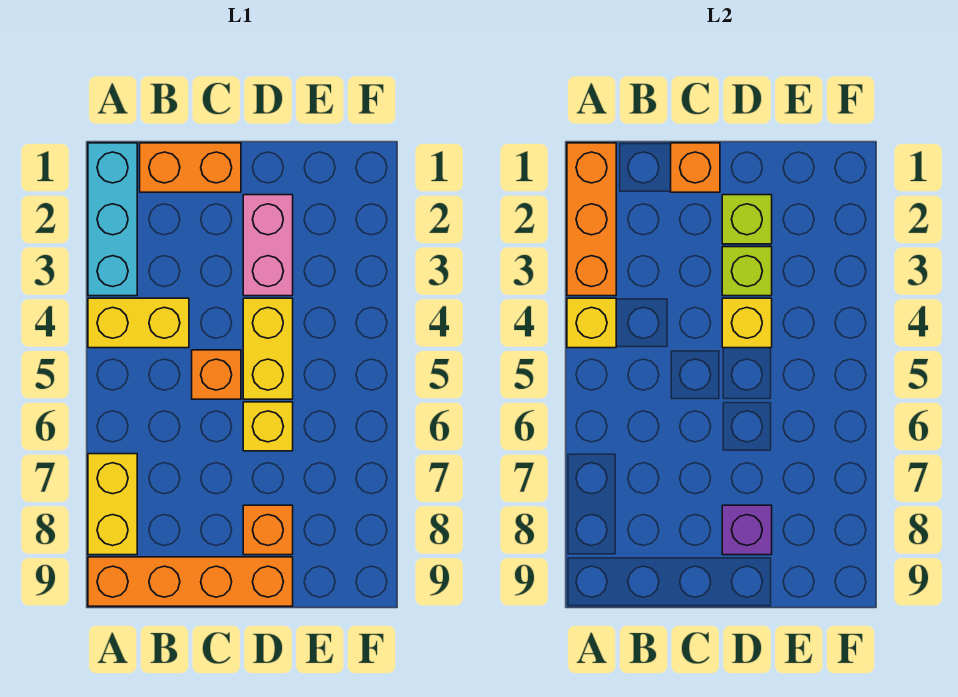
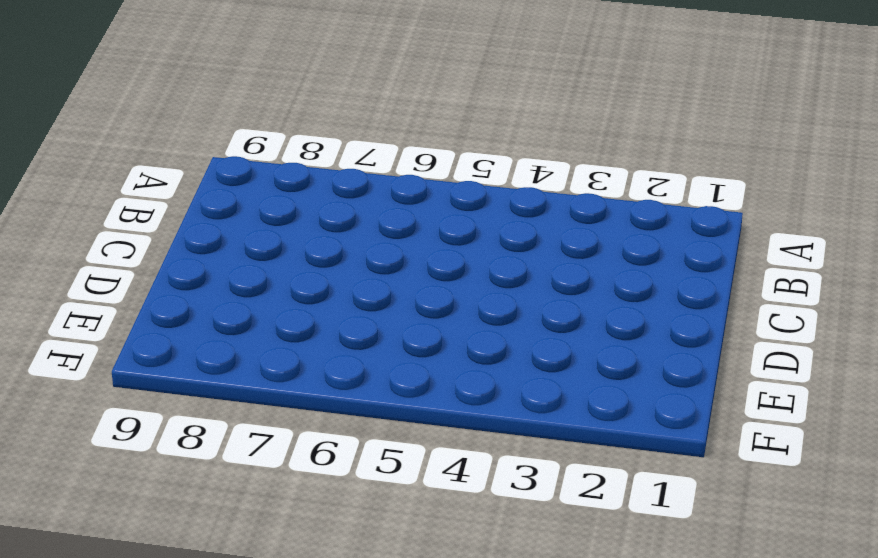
none -> cyan brick A1:A3 level 1
none -> yellow brick A4:B4 level 1
none -> yellow brick A7:A8 level 1

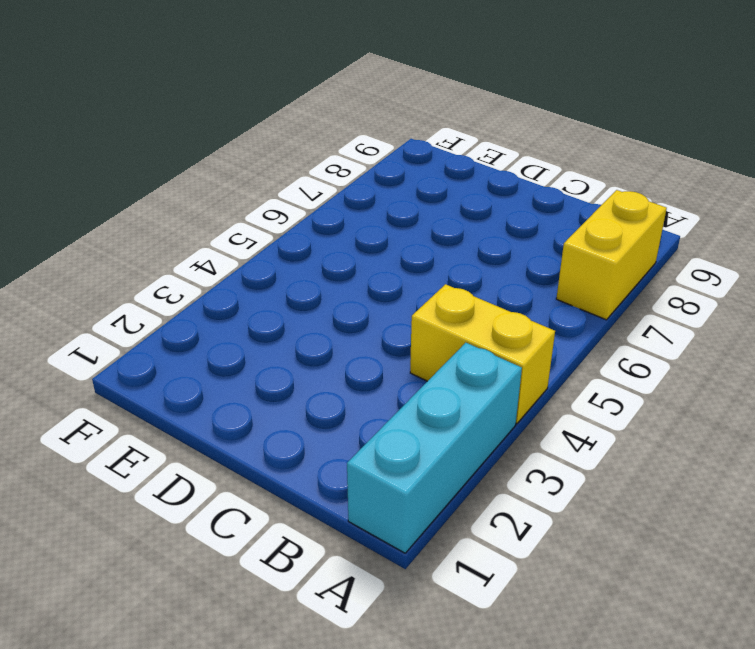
none -> orange brick A9:D9 level 1
none -> orange brick B1:C1 level 1
none -> orange brick C5 level 1

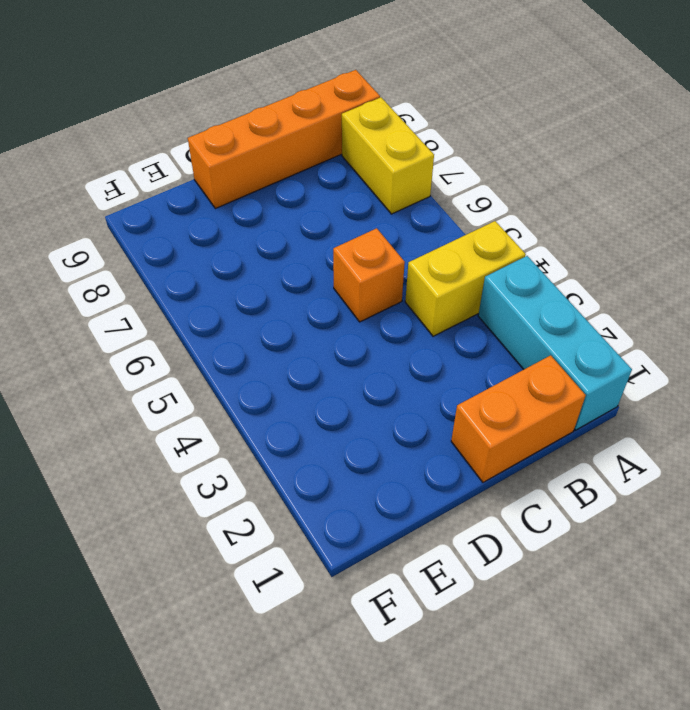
none -> pink brick D2:D3 level 1
none -> yellow brick D4:D5 level 1
none -> yellow brick D6 level 1

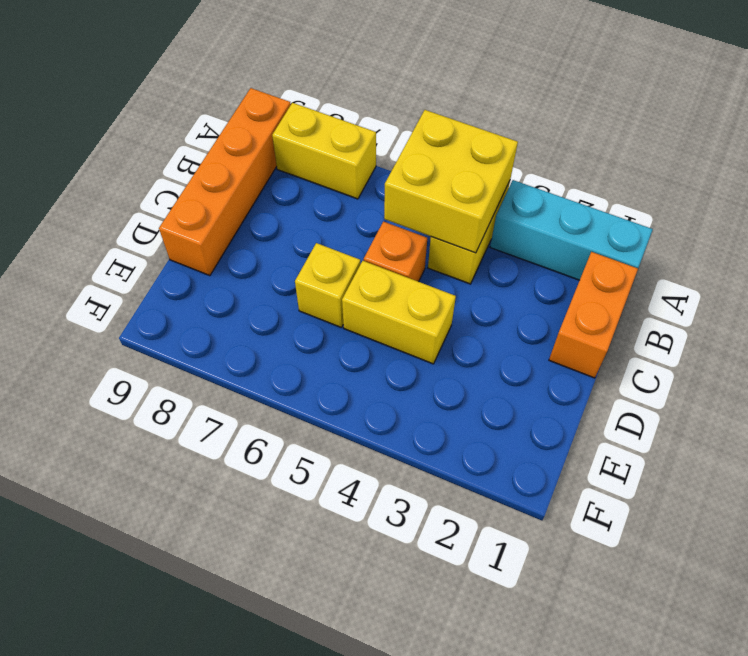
yellow brick A4:B5 level 2 -> yellow brick A4 level 2
none -> pink brick D2:D3 level 1
none -> orange brick D8 level 1
none -> orange brick A1:A3 level 2

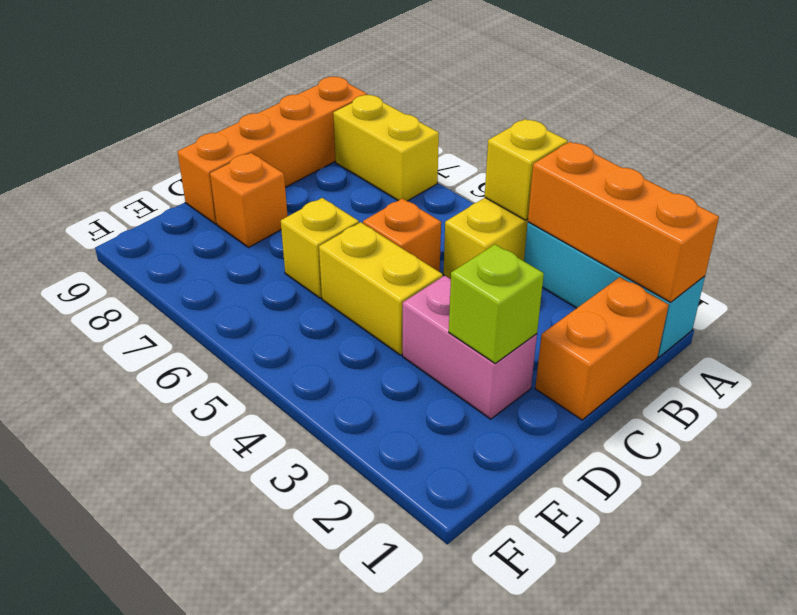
none -> orange brick C1 level 2
none -> lime brick D3 level 2
none -> yellow brick D4 level 2

